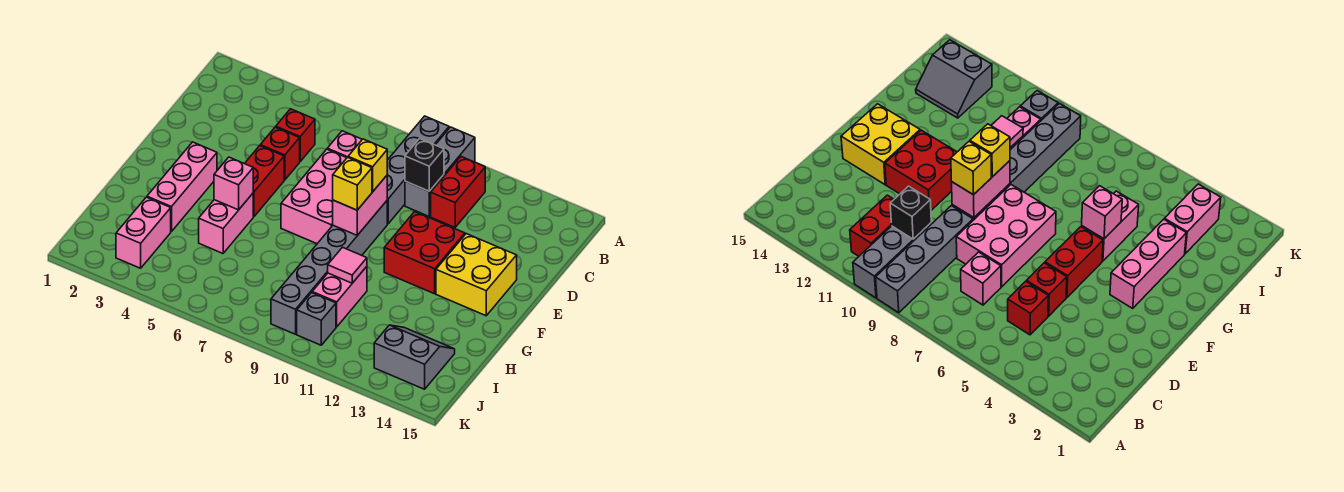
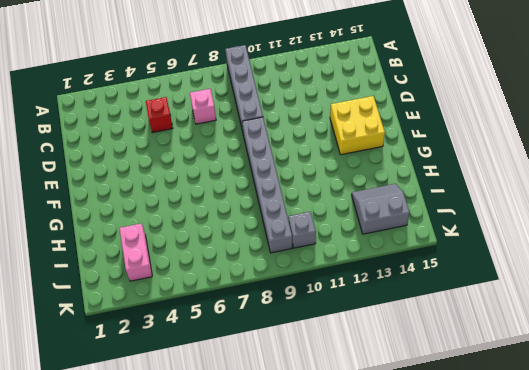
none -> grey brick A10:C10 level 1
none -> red brick B11:C11 level 1
none -> red brick D5 level 1

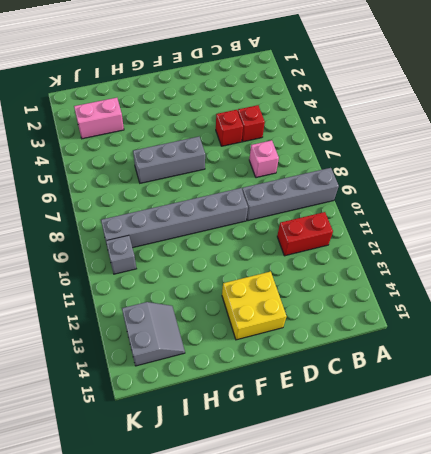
grey brick F6:H6 level 1 -> grey brick A10:C10 level 1
none -> pink brick D7:F8 level 1
none -> red brick E5:F5 level 1
none -> red brick E11:F12 level 1

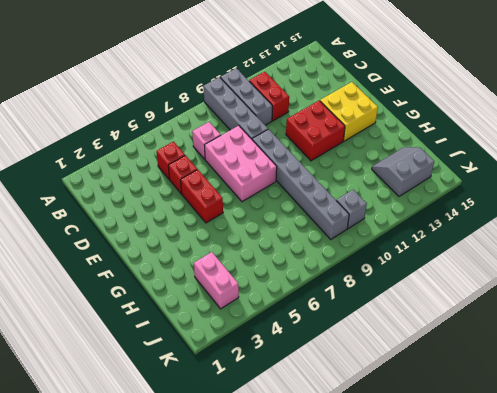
none -> pink brick F3:H3 level 1
none -> pink brick G5:H5 level 1
none -> pink brick H10:I10 level 1

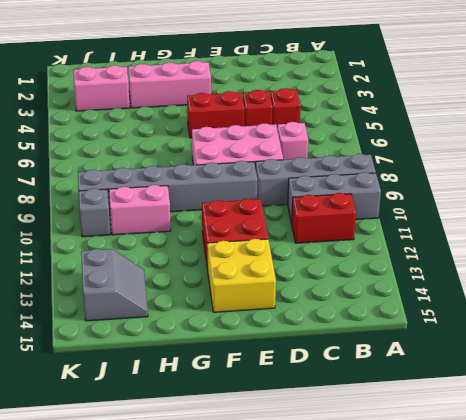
none -> pink brick G5:H5 level 1
none -> black brick C10 level 2
none -> pink brick E9:F9 level 2

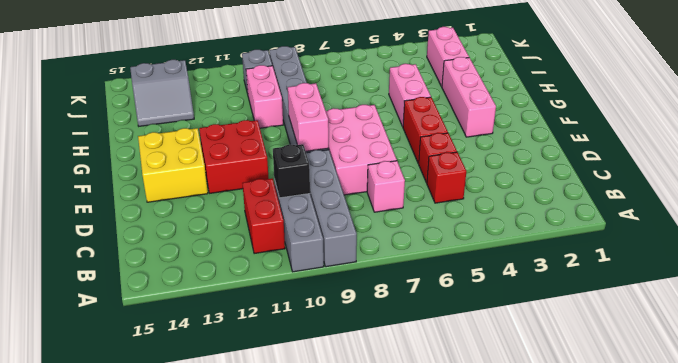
none -> pink brick G5 level 2
none -> pink tile H10 level 2
none -> yellow brick E9 level 3

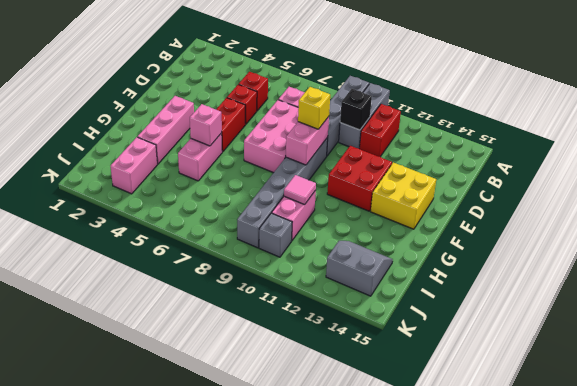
none -> yellow brick F9 level 3

